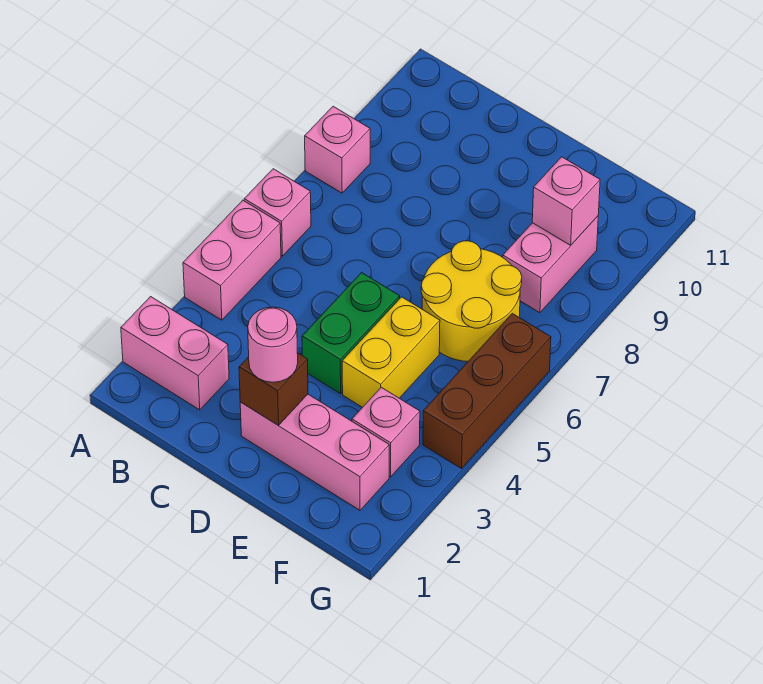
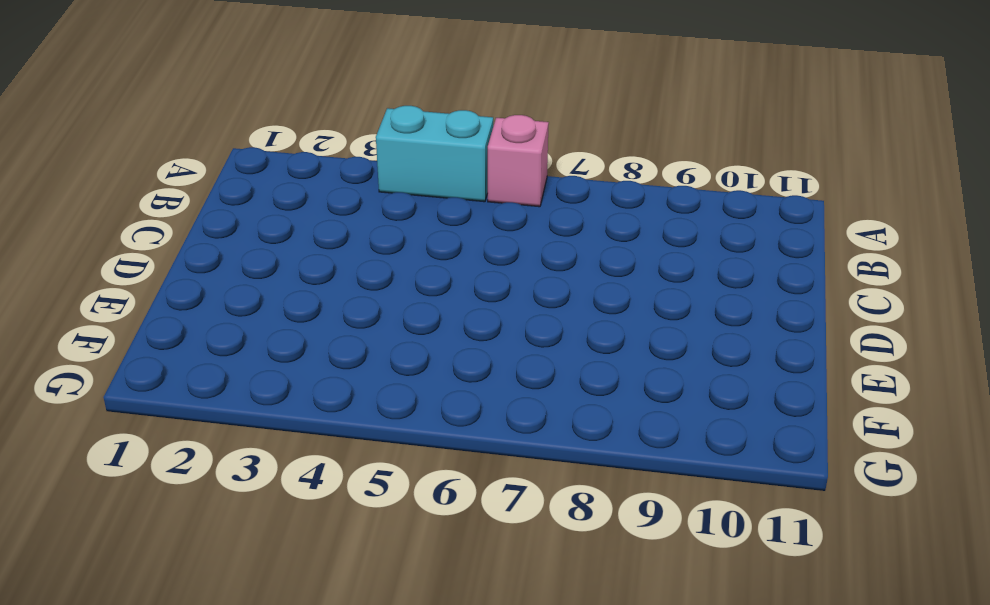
cyan brick A4:A5 level 1 -> pink brick A4:A5 level 1
none -> pink brick A2:B2 level 1
none -> pink brick A8 level 1
none -> pink brick D2:F2 level 1

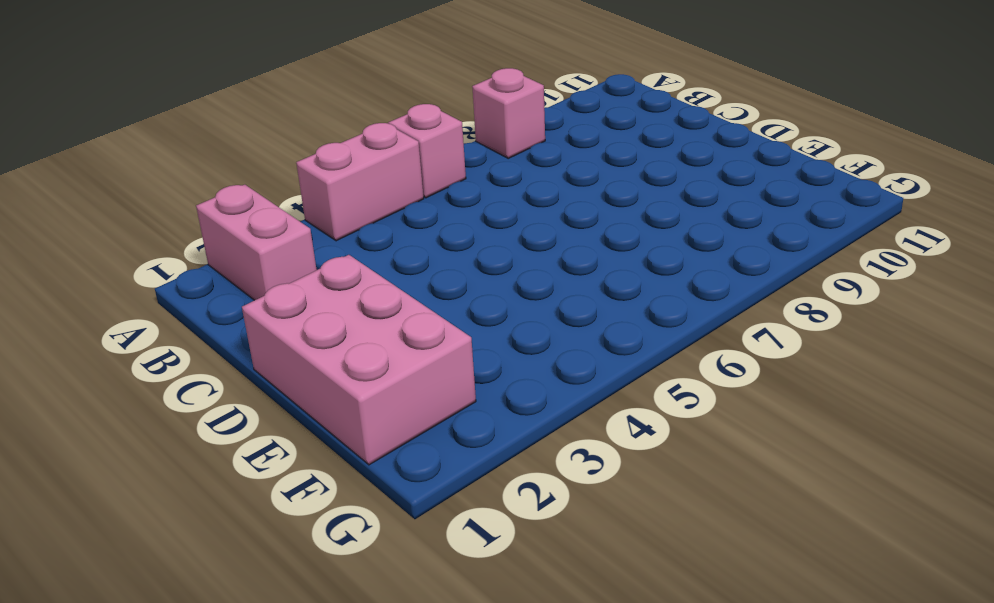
pink brick D1:F2 level 1 -> pink brick D2:F2 level 1
none -> green brick D4:D5 level 1
none -> yellow brick E4:E5 level 1
none -> yellow round brick E6:F7 level 1

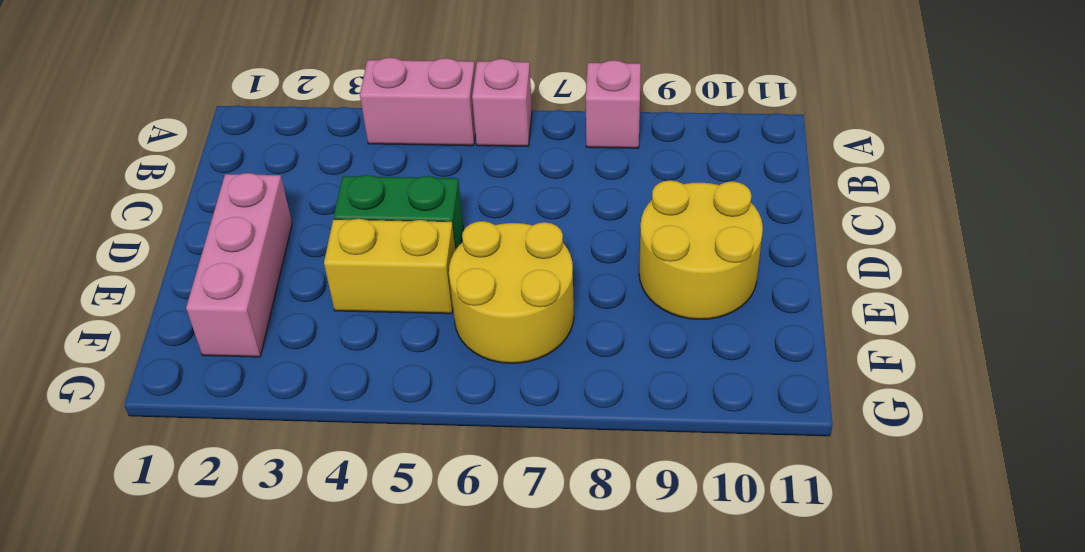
yellow round brick D9:E10 level 1 -> none
none -> pink brick A2:B2 level 1
none -> pink brick F3 level 1
none -> pink brick F8:F9 level 1

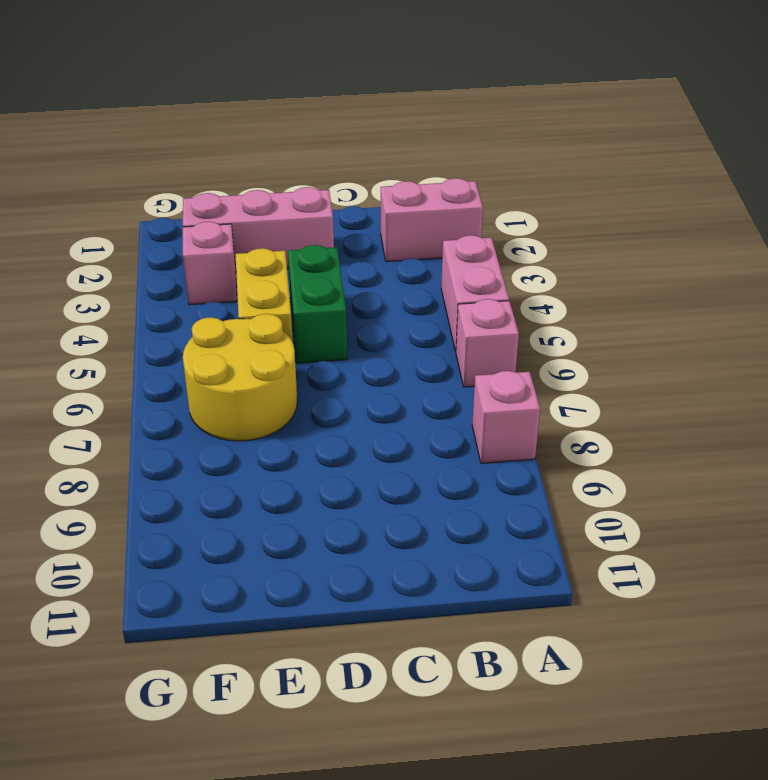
none -> pink brick F8:F9 level 1
none -> brown brick G4:G6 level 1
none -> brown brick D2 level 2

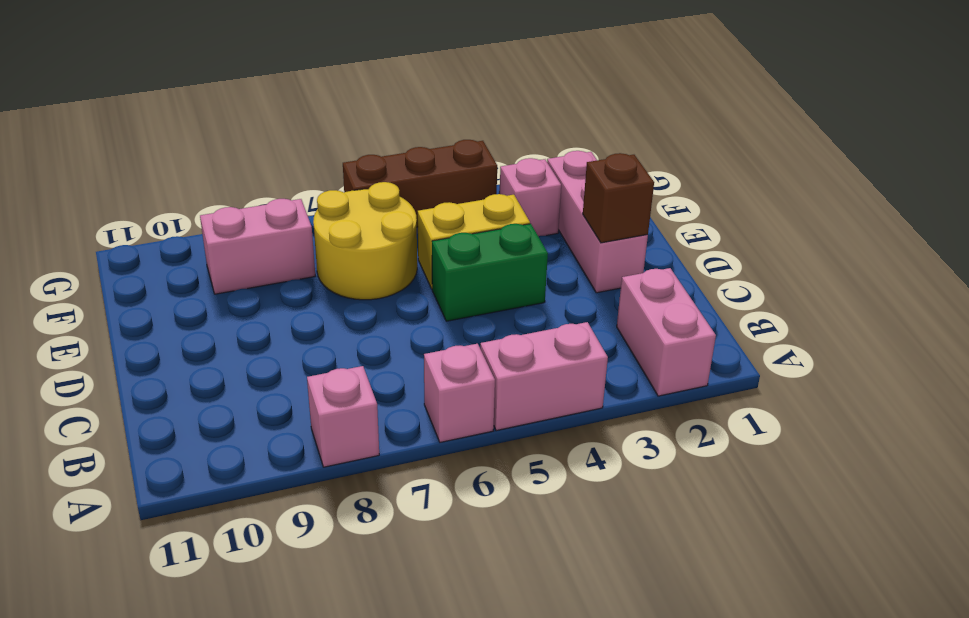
none -> pink brick F9 level 2
none -> pink round brick D2 level 3

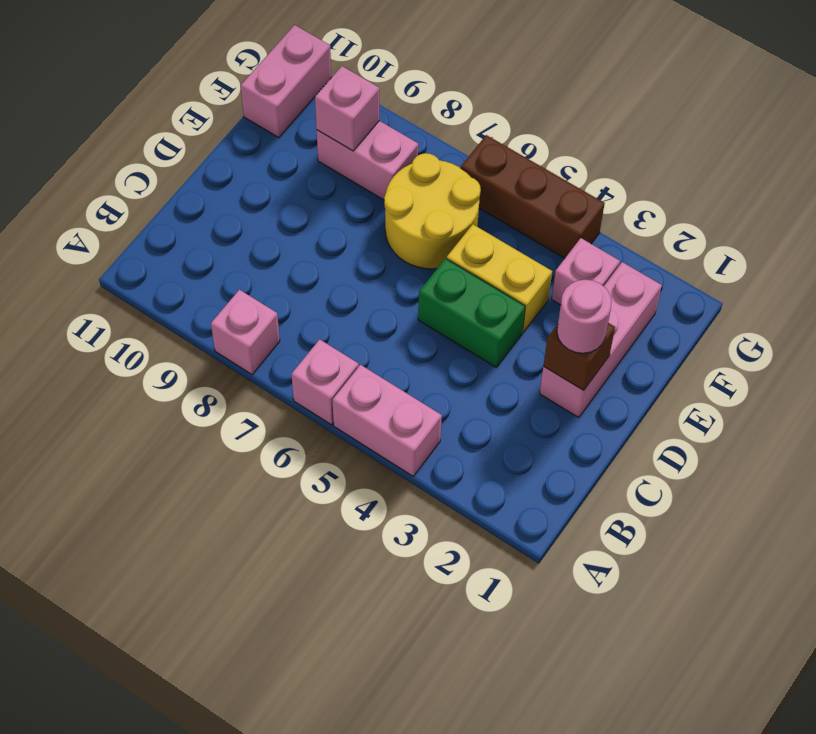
pink brick F11:G11 level 1 -> pink brick A2:B2 level 1

